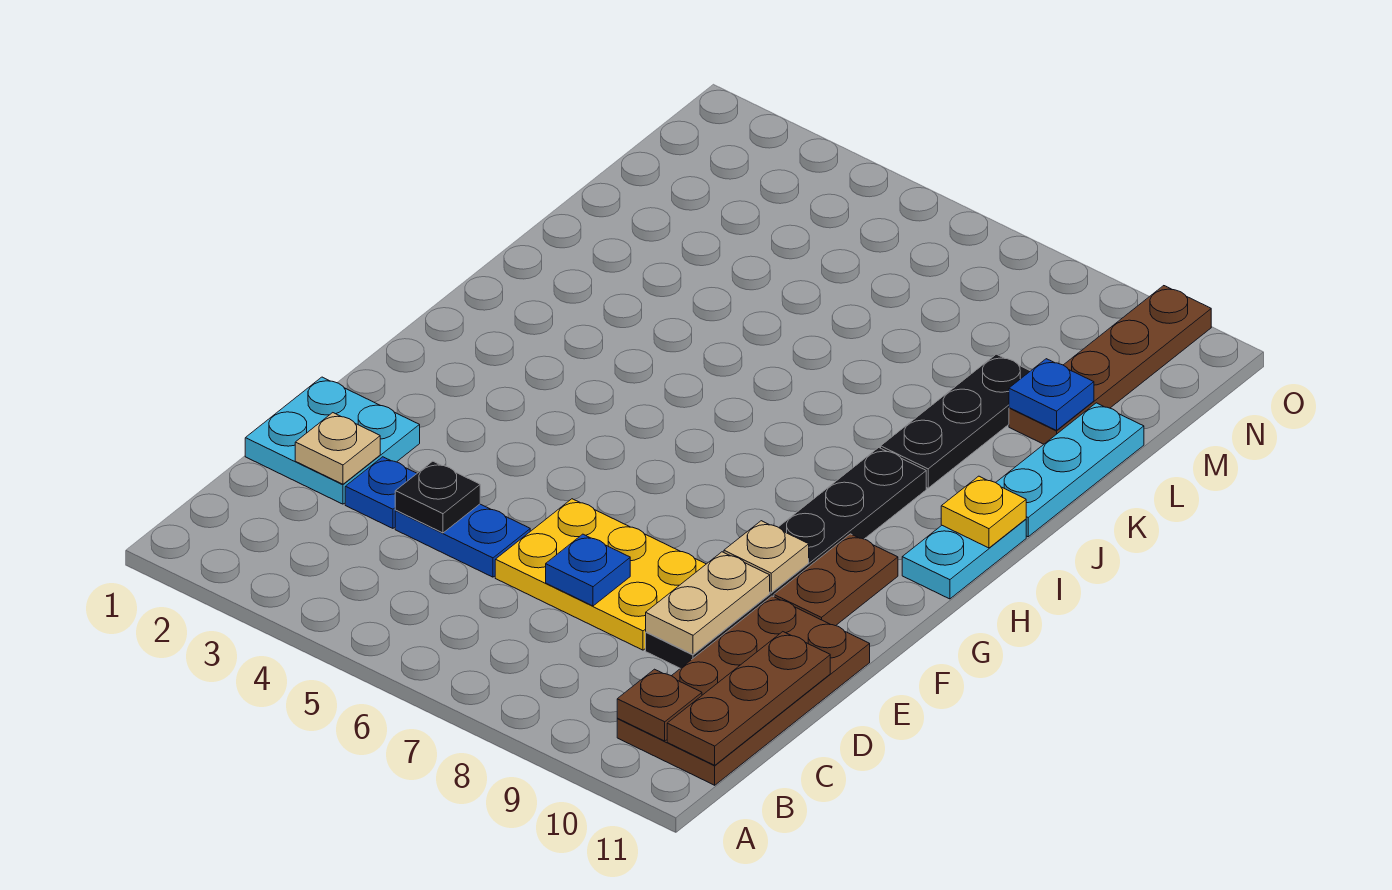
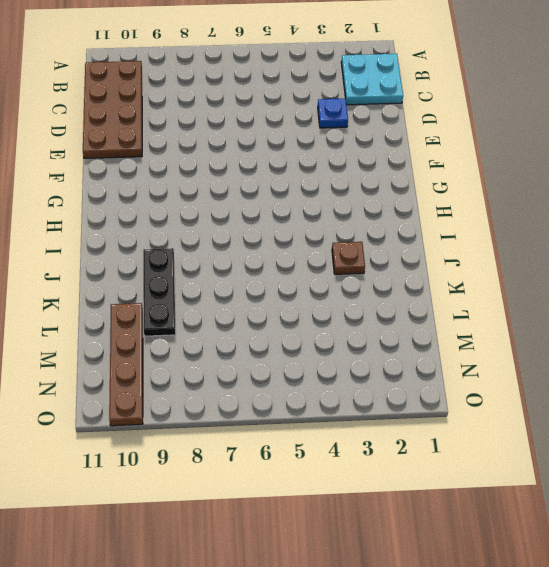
cyan plate B1:C2 level 1 -> cyan plate D1:E2 level 1
brown plate J3 level 1 -> brown plate B10 level 2
none -> blue plate D4:D5 level 1
none -> yellow plate D6:E8 level 1
none -> black plate D9:I9 level 1

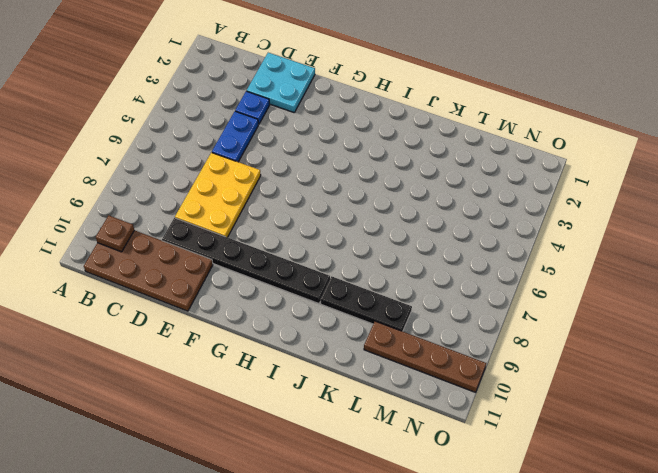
none -> brown plate F10:G10 level 1
none -> cyan plate H11:I11 level 1
none -> cyan plate J11:L11 level 1

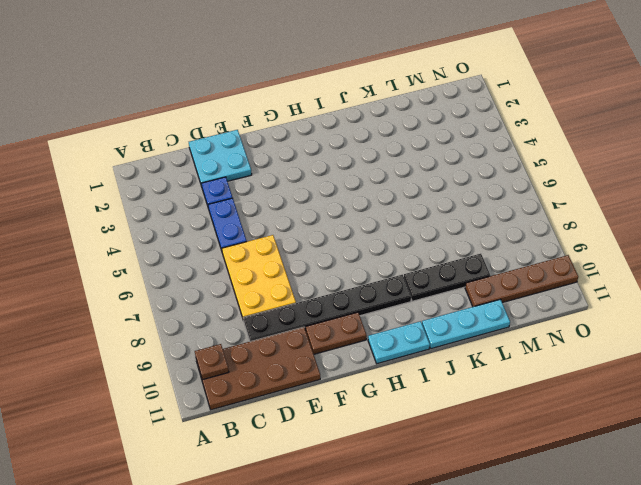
none -> brown plate B11:D11 level 2
none -> tan plate D2 level 2
none -> black plate D4 level 2

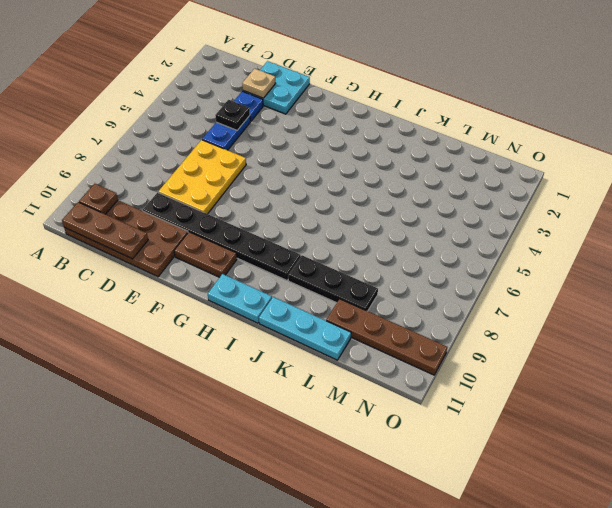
none -> blue plate D7 level 2
none -> tan plate D9:E9 level 2
none -> tan plate F9 level 2

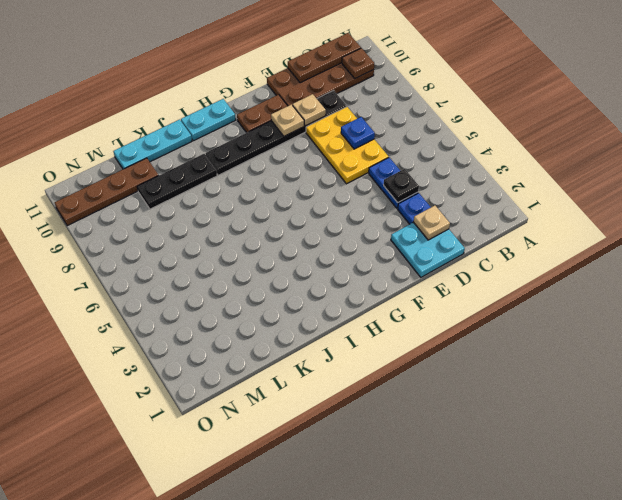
tan plate E9 level 2 -> tan plate D9:E9 level 2
none -> yellow plate I11 level 2
none -> blue plate L10 level 2

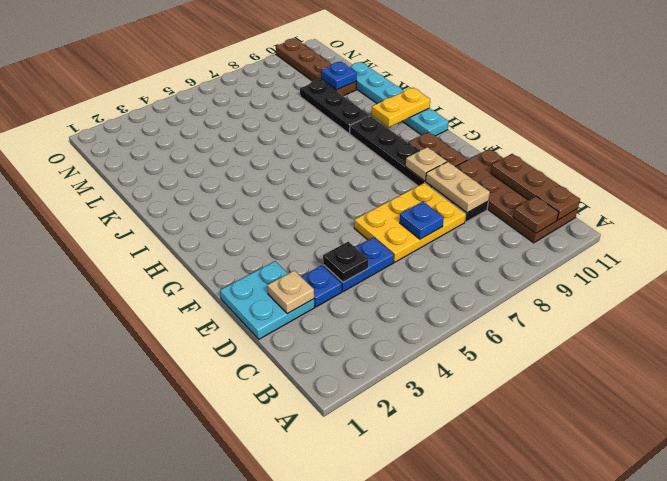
yellow plate I10:I11 level 2 -> yellow plate I11 level 2

